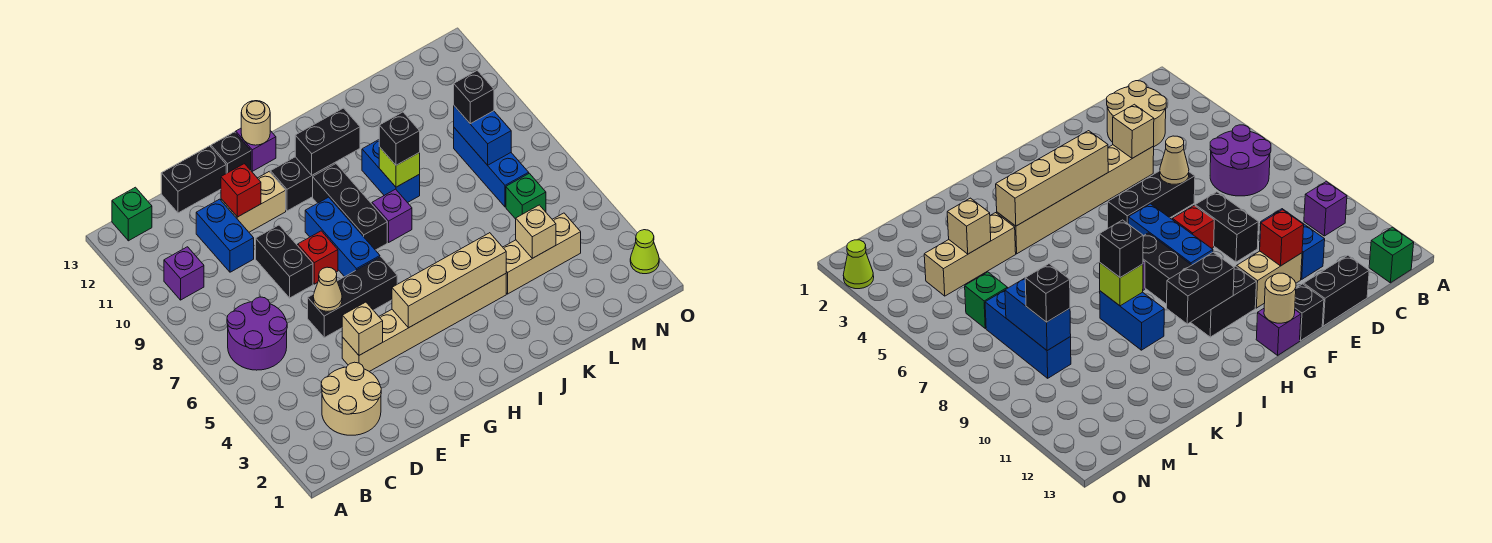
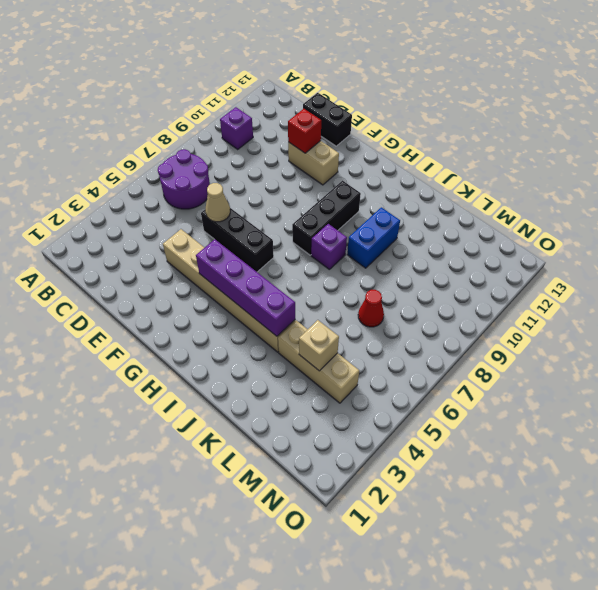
purple brick G4:J4 level 2 -> tan brick G4:J4 level 2
red cone L7 level 1 -> none
none -> green brick B13 level 1
none -> tan round brick C2:D3 level 1
none -> blue brick D10:D11 level 1
none -> black brick E8:E9 level 1

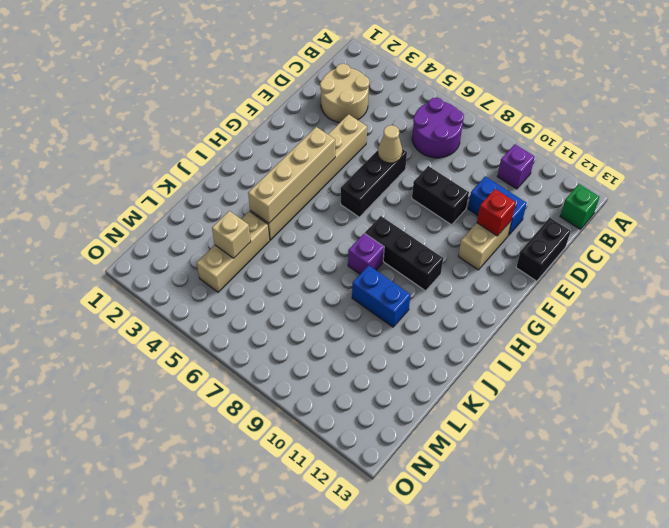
none -> red brick F8 level 1
none -> black brick F13 level 1
none -> blue brick G7:G9 level 1
none -> black brick G11:H11 level 1

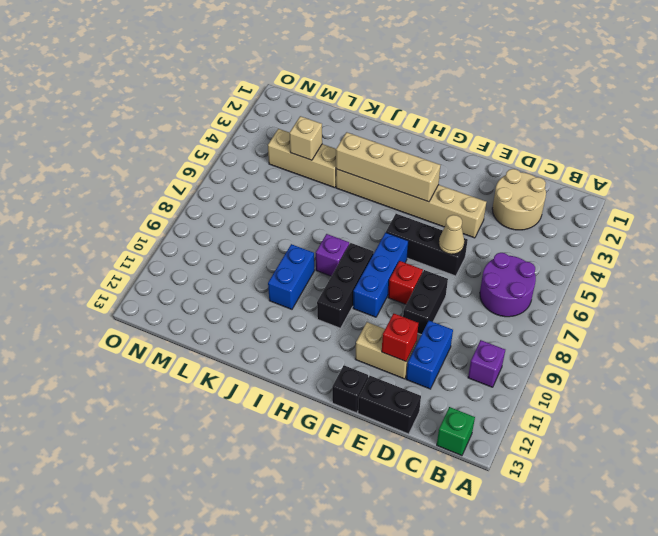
none -> black brick G11:H11 level 1
none -> purple brick G13 level 1
none -> green brick M6 level 1
none -> blue brick M7:M9 level 1

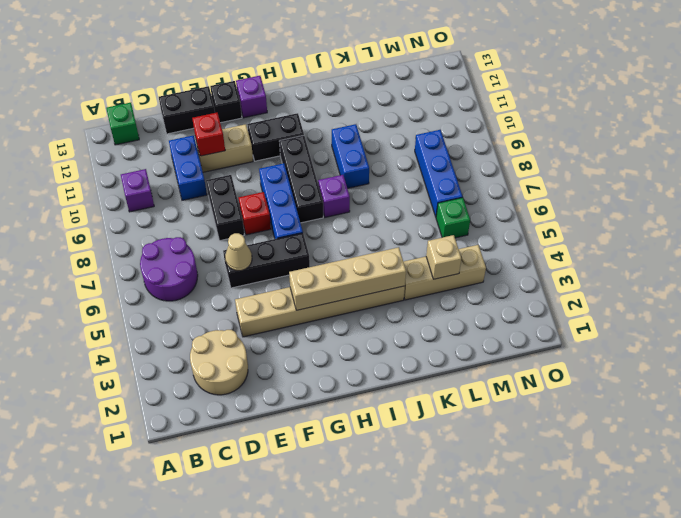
none -> lime cone O2 level 1
none -> tan brick E4 level 2
none -> tan round brick G13 level 2
none -> black brick H11:I11 level 2

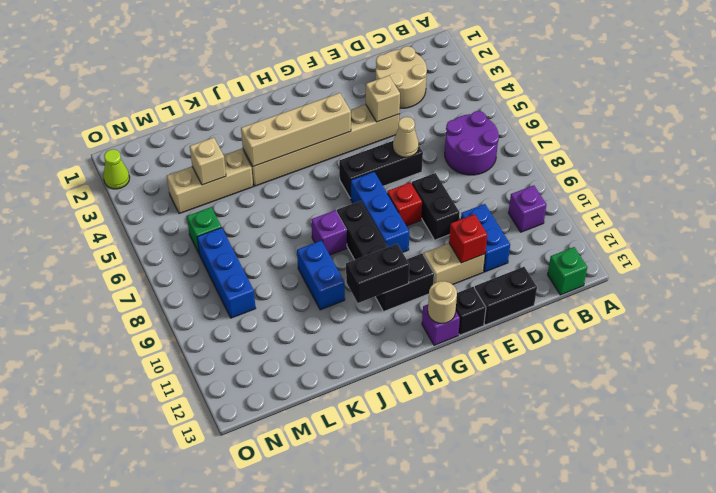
none -> lime brick J9 level 2
none -> blue brick M8:M9 level 2
none -> black brick J9 level 3
none -> black brick M9 level 3

